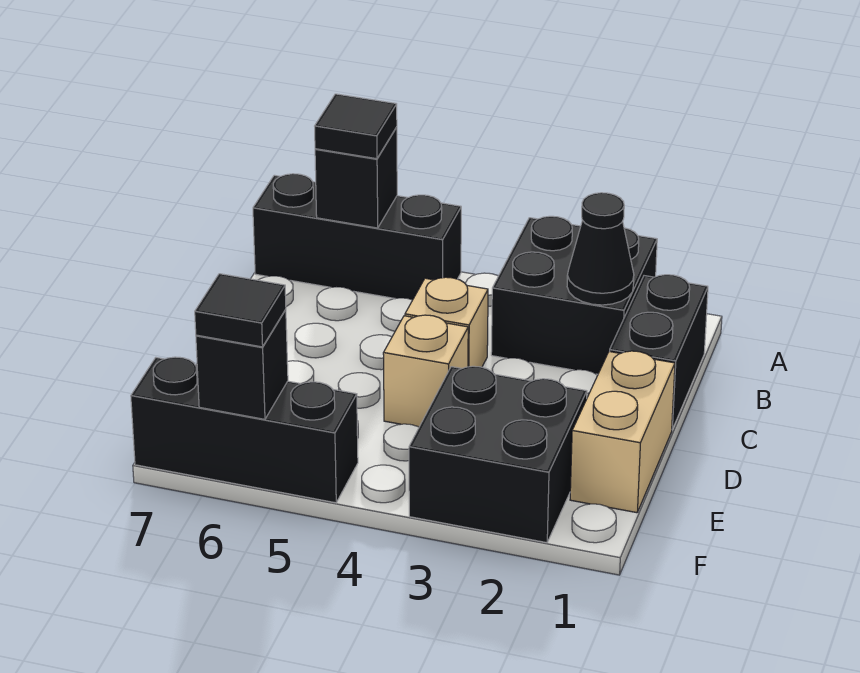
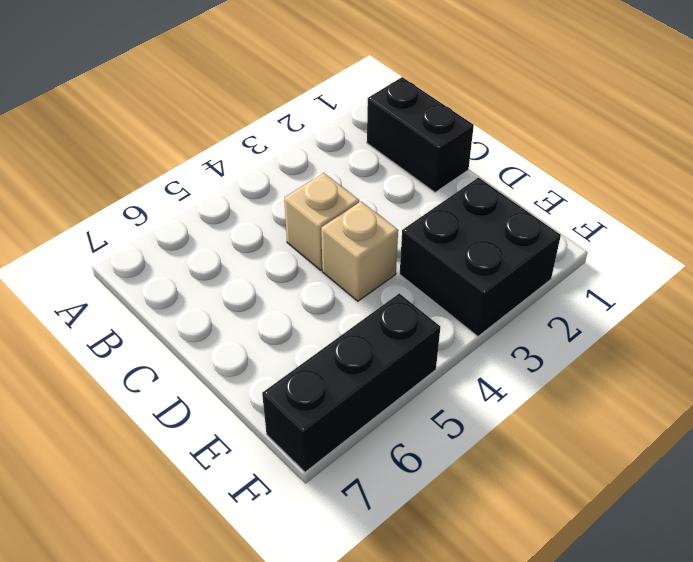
none -> black brick A2:B3 level 1
none -> black brick A5:A7 level 1
none -> tan brick D1:E1 level 1

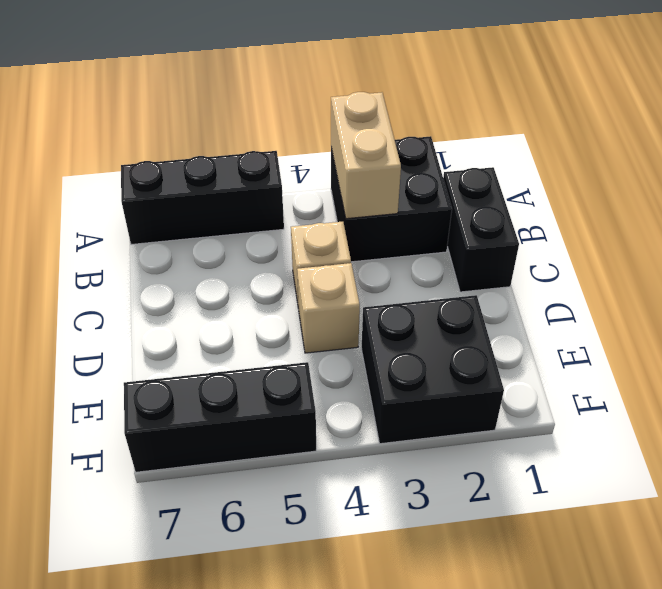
tan brick A3:B3 level 2 -> tan brick D1:E1 level 1
none -> black brick A6 level 2
none -> black cone B2 level 2
none -> black brick F6 level 2

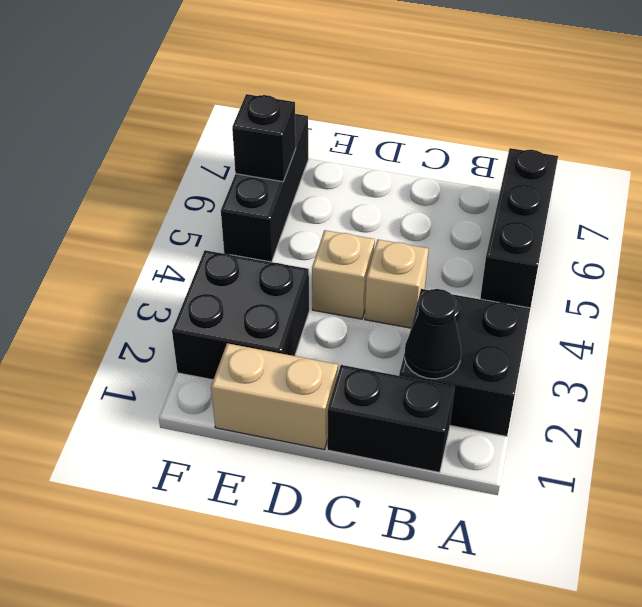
none -> black brick A6 level 2
none -> black tile A6 level 3
none -> black tile F6 level 3

